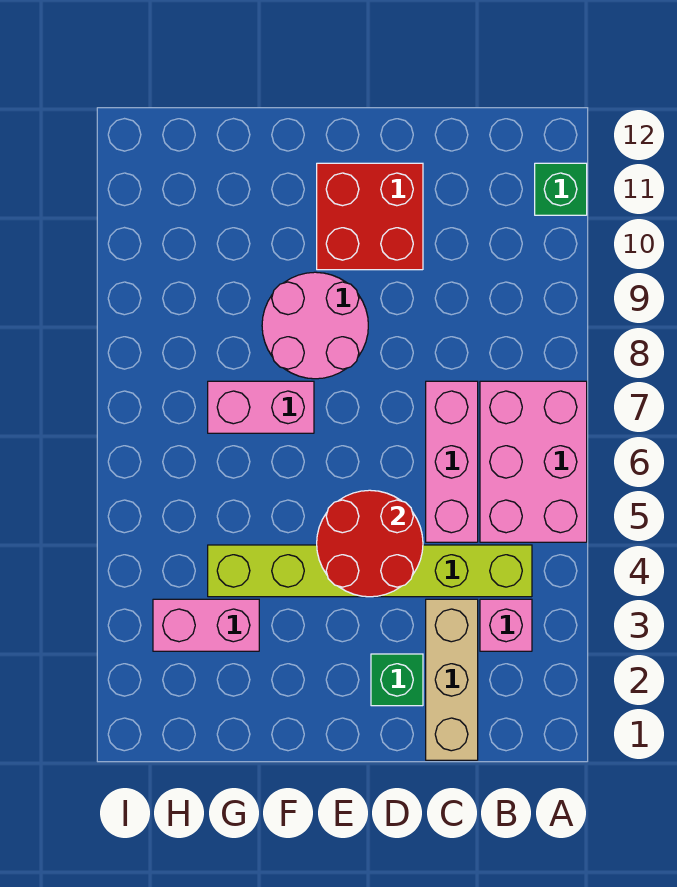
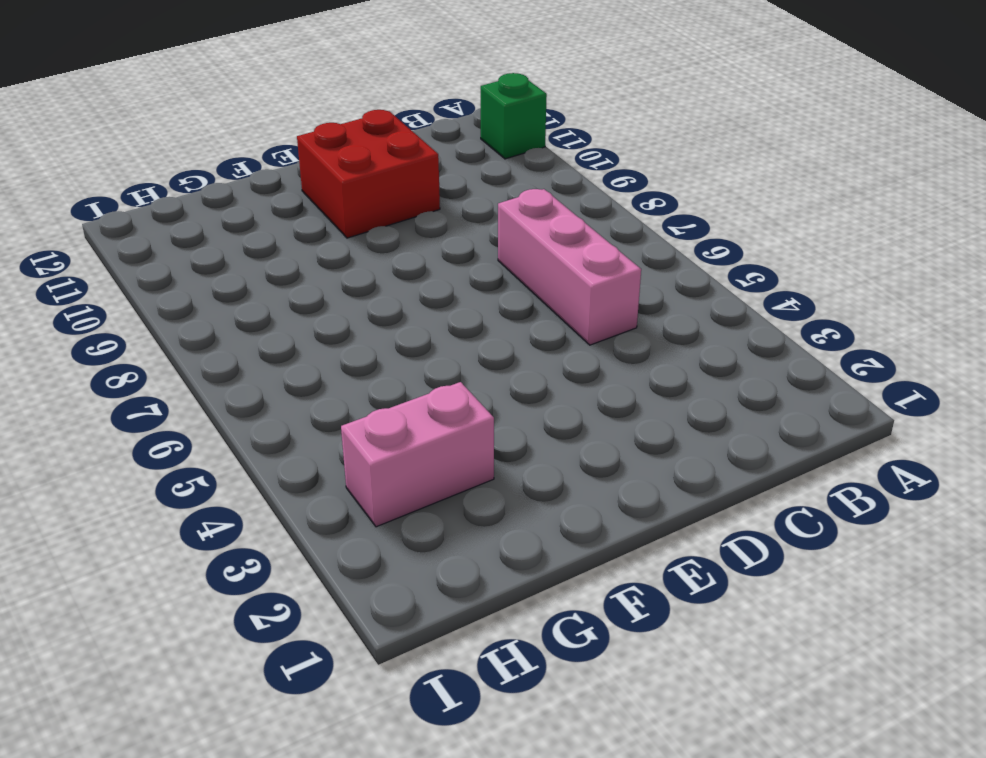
none -> pink brick A5:B7 level 1
none -> pink brick B3 level 1
none -> lime brick B4:G4 level 1

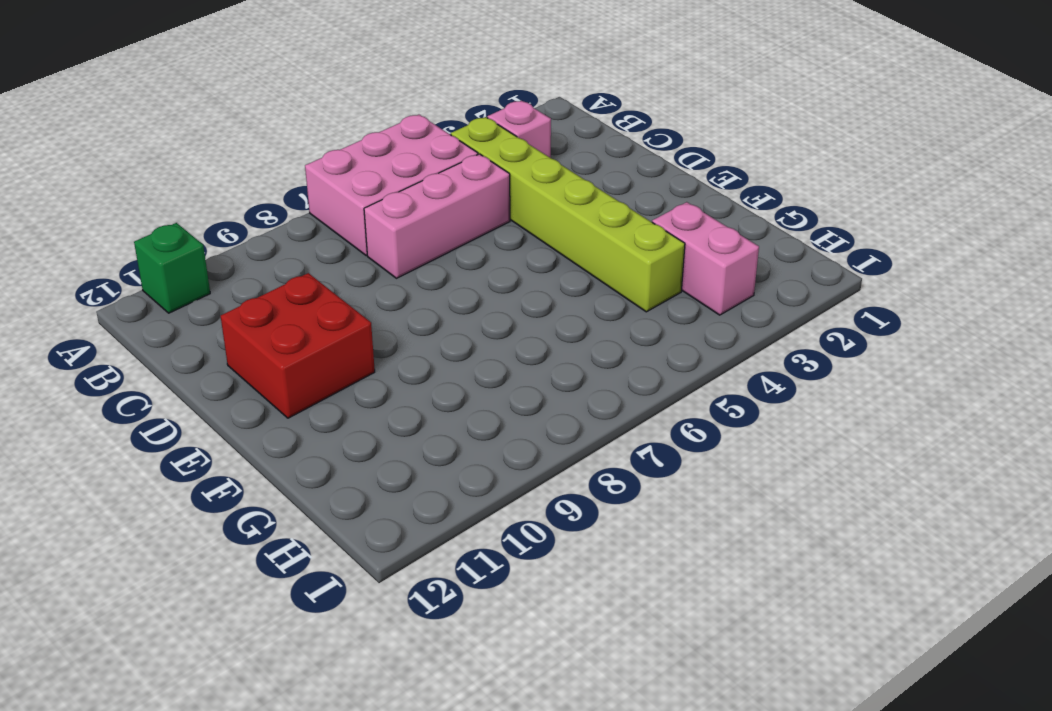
none -> tan brick C1:C3 level 1
none -> green brick D2 level 1
none -> pink round brick E8:F9 level 1

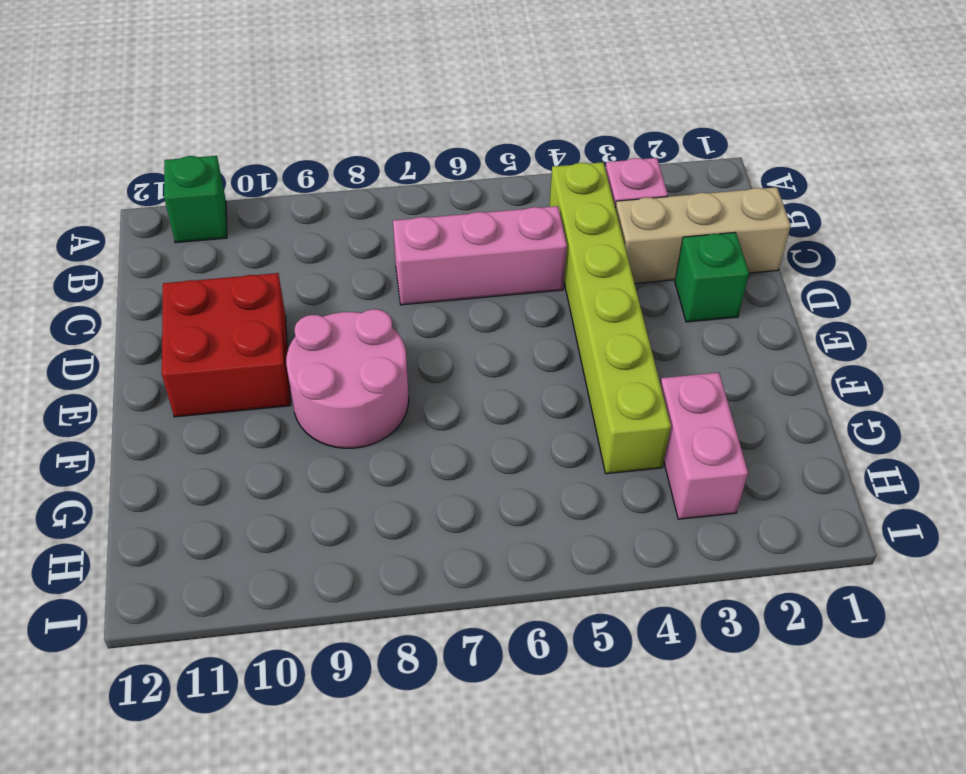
none -> pink brick A5:B7 level 1
none -> pink brick F7:G7 level 1
none -> red round brick D4:E5 level 2

